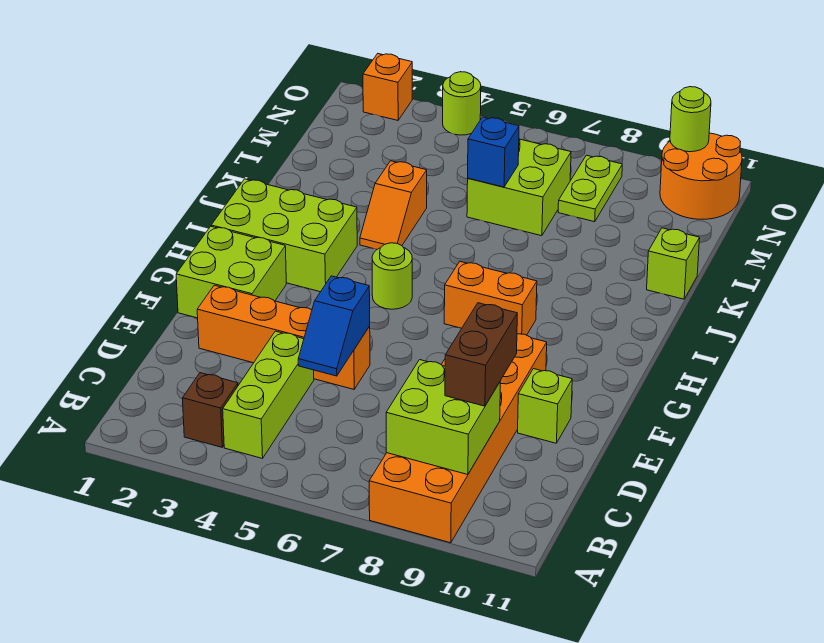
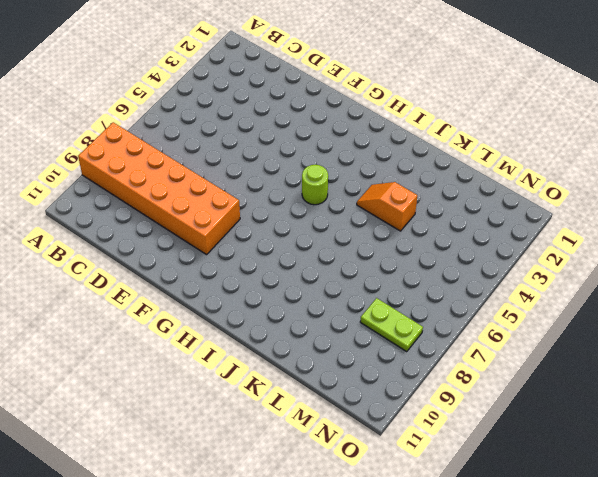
none -> brown brick B3 level 1
none -> lime brick B4:D4 level 1
none -> orange brick E2:E5 level 1

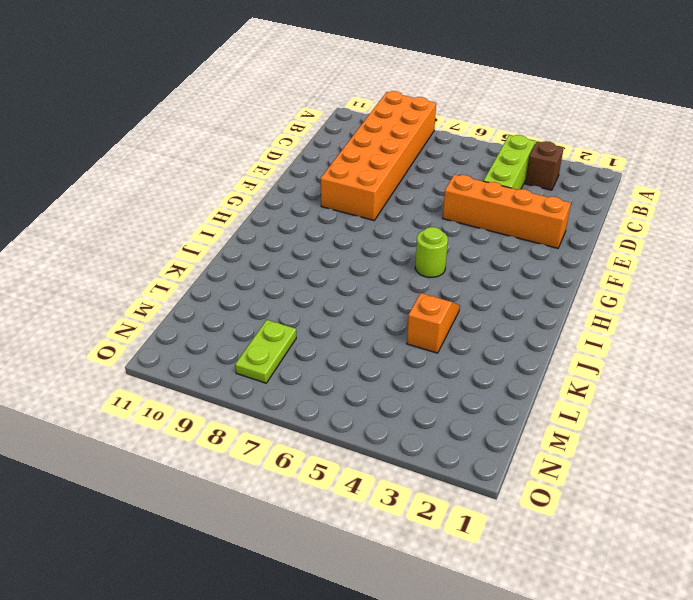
none -> lime brick E10 level 1
none -> lime brick F1:G2 level 1
none -> lime brick H1:I3 level 1

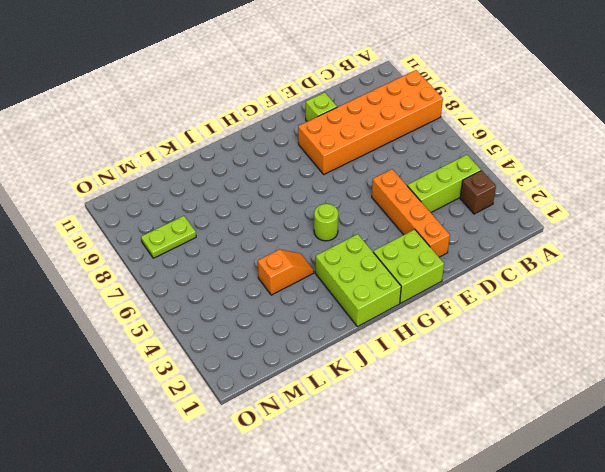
none -> orange brick H7:H8 level 1
none -> lime brick K11 level 1
none -> lime brick L6:M7 level 1

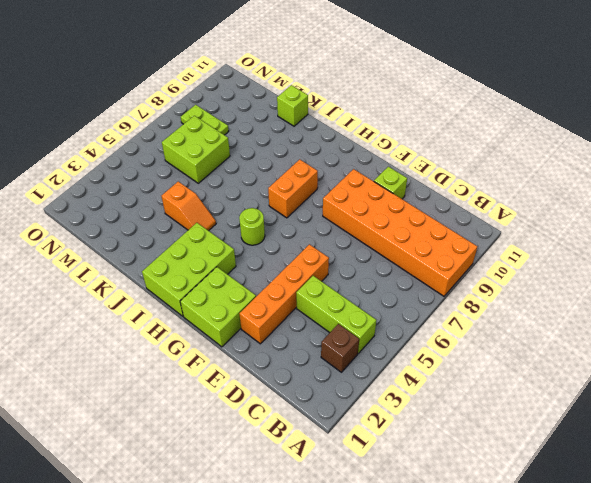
none -> orange round brick N10:O11 level 1
none -> orange brick O2 level 1
none -> lime round brick O4 level 1

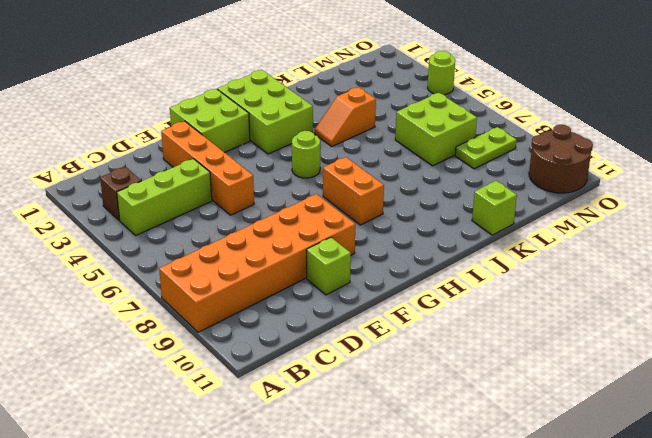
brown round brick N10:O11 level 1 -> orange round brick N10:O11 level 1
none -> orange brick O2 level 1
none -> lime brick B8:C9 level 2
none -> blue slope D5:E5 level 2 top E

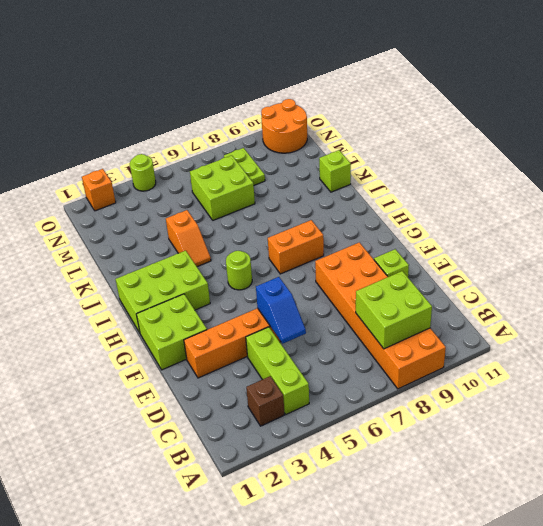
none -> blue brick L6 level 2
none -> lime round brick O10 level 2
none -> brown brick C9:D9 level 3

